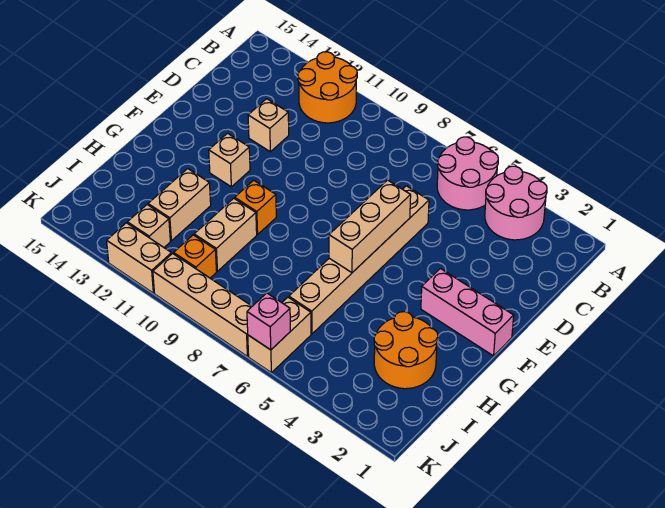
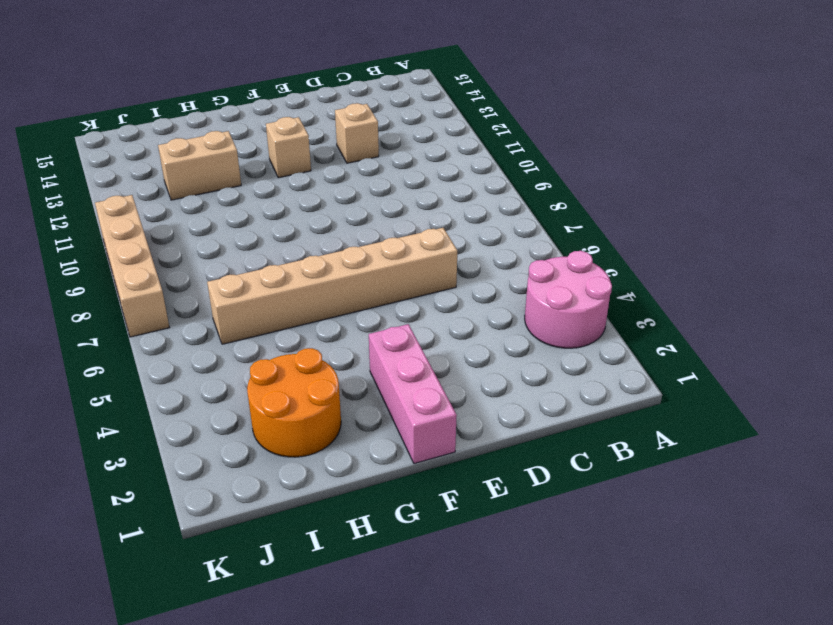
none -> pink round brick A5:B6 level 1
none -> orange round brick A11:B12 level 1
none -> orange brick G10 level 1

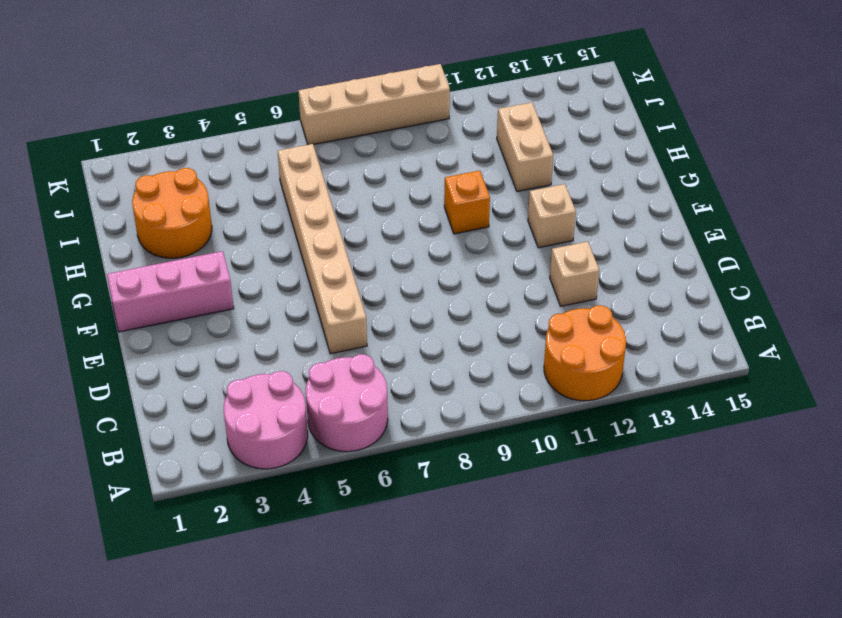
none -> tan brick H10:I10 level 1
none -> tan brick J6:K6 level 1
none -> orange brick J10 level 1

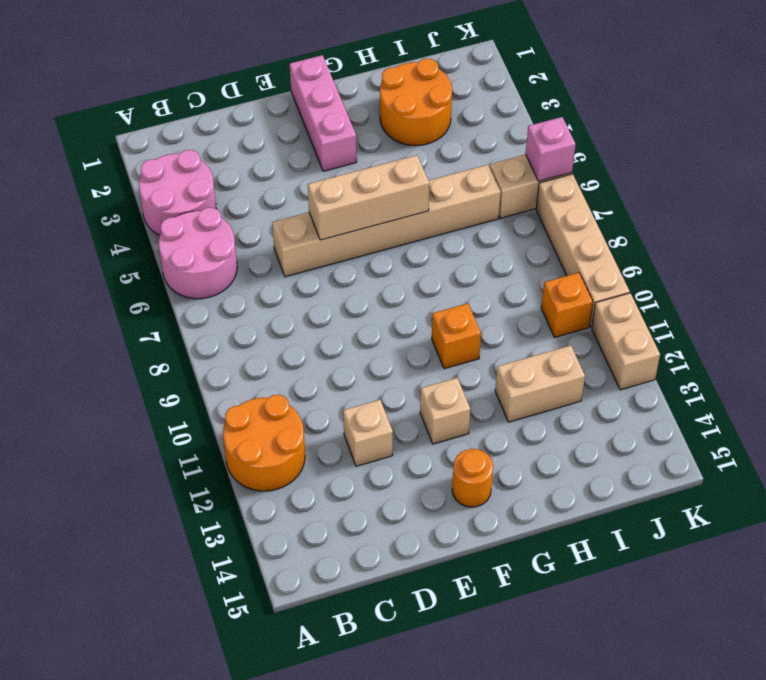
orange round brick F14 level 1 -> none
none -> tan brick H10:I10 level 1
none -> tan brick J12 level 1

